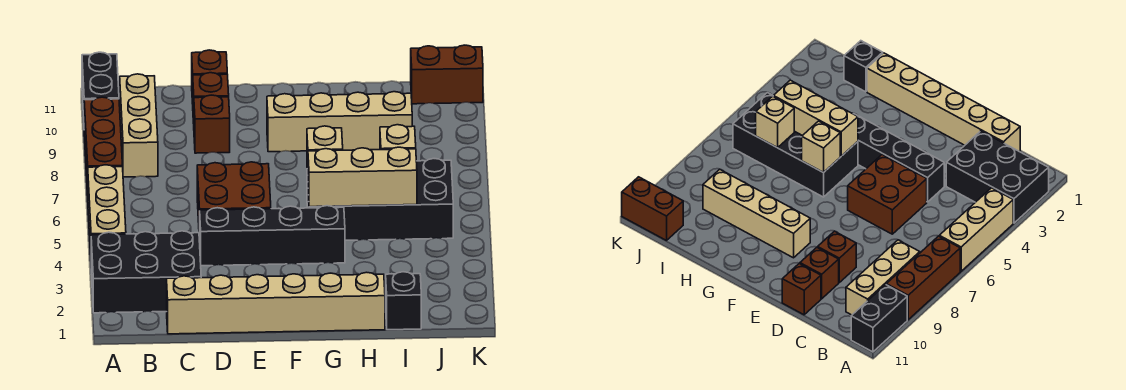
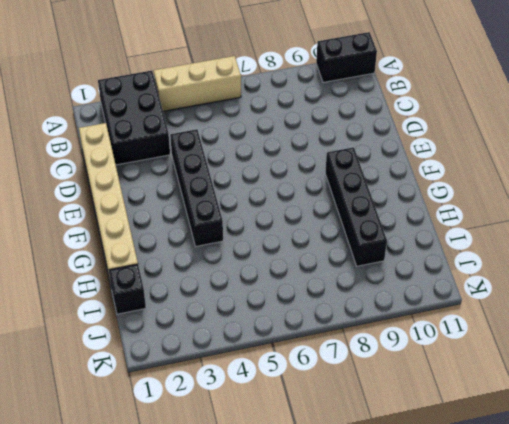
black brick F9:I9 level 1 -> tan brick F9:I9 level 1
none -> brown brick A7:A9 level 1
none -> tan brick B8:B10 level 1
none -> brown brick D5:E6 level 1

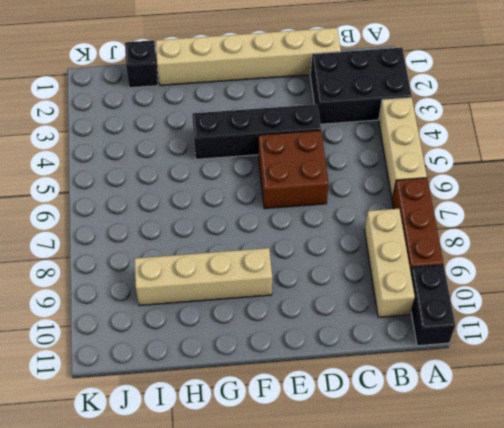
none -> brown brick D9 level 1
none -> brown brick D10 level 1
none -> brown brick D11 level 1

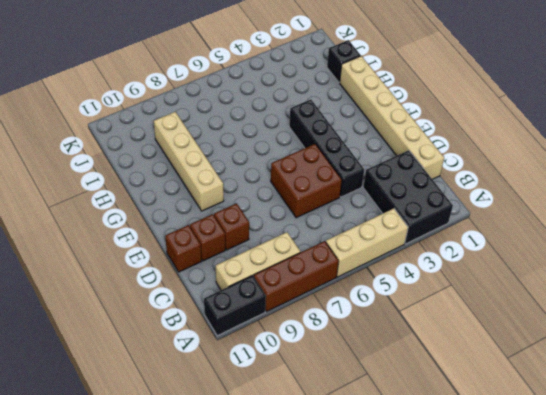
none -> black brick G5:J6 level 1
none -> brown brick J11:K11 level 1
none -> tan brick G5:I5 level 2

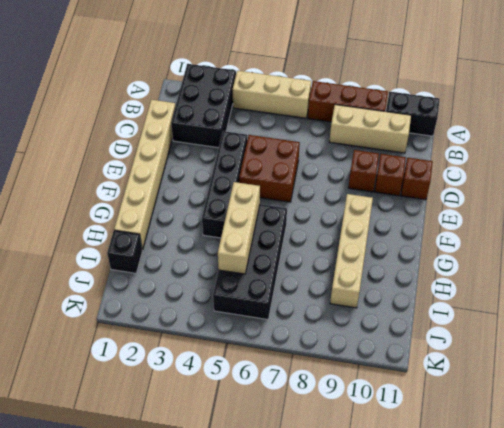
none -> brown brick J11:K11 level 1
none -> tan brick G6 level 2
none -> tan brick I6 level 2

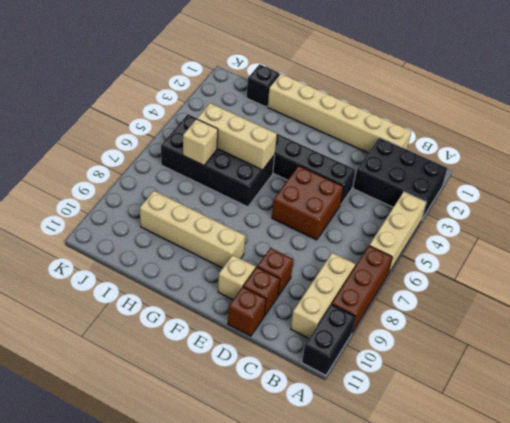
tan brick E10 level 1 -> tan brick G6 level 2
none -> brown brick J11:K11 level 1

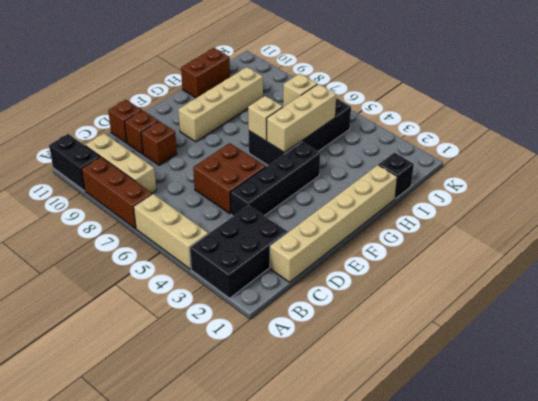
brown brick H11:I11 level 1 -> brown brick J11:K11 level 1

